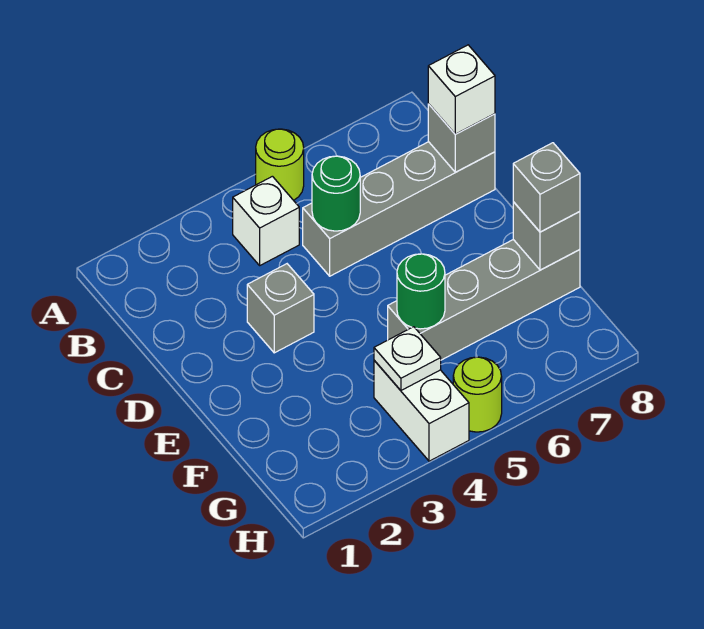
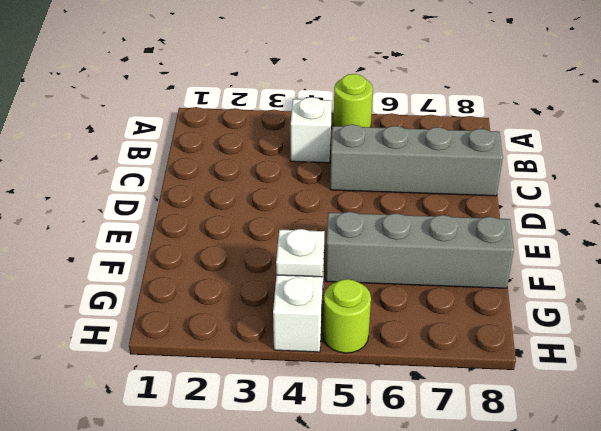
none -> grey brick D3 level 1
none -> green round brick C5 level 2
none -> grey brick C8 level 2

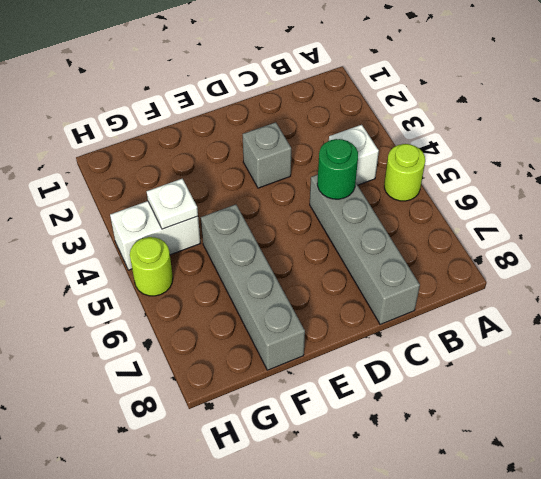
none -> grey brick C8 level 2
none -> green round brick F5 level 2
none -> grey brick F8 level 2

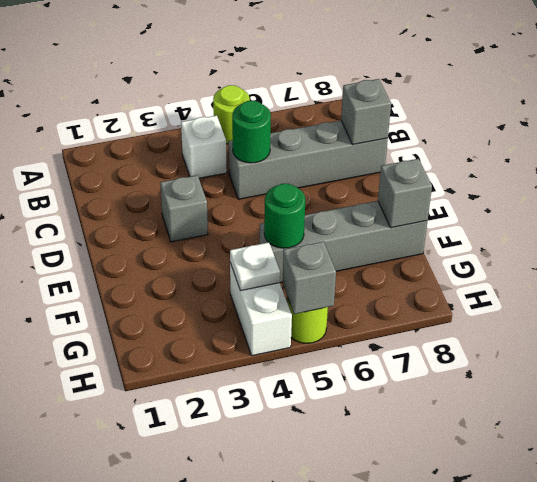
grey brick H5 level 2 -> grey brick F8 level 3
none -> white brick C8 level 3

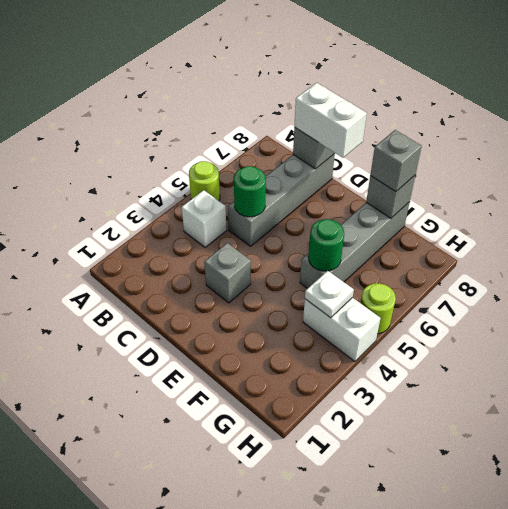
white brick C8:D8 level 3 -> white brick C8 level 3

